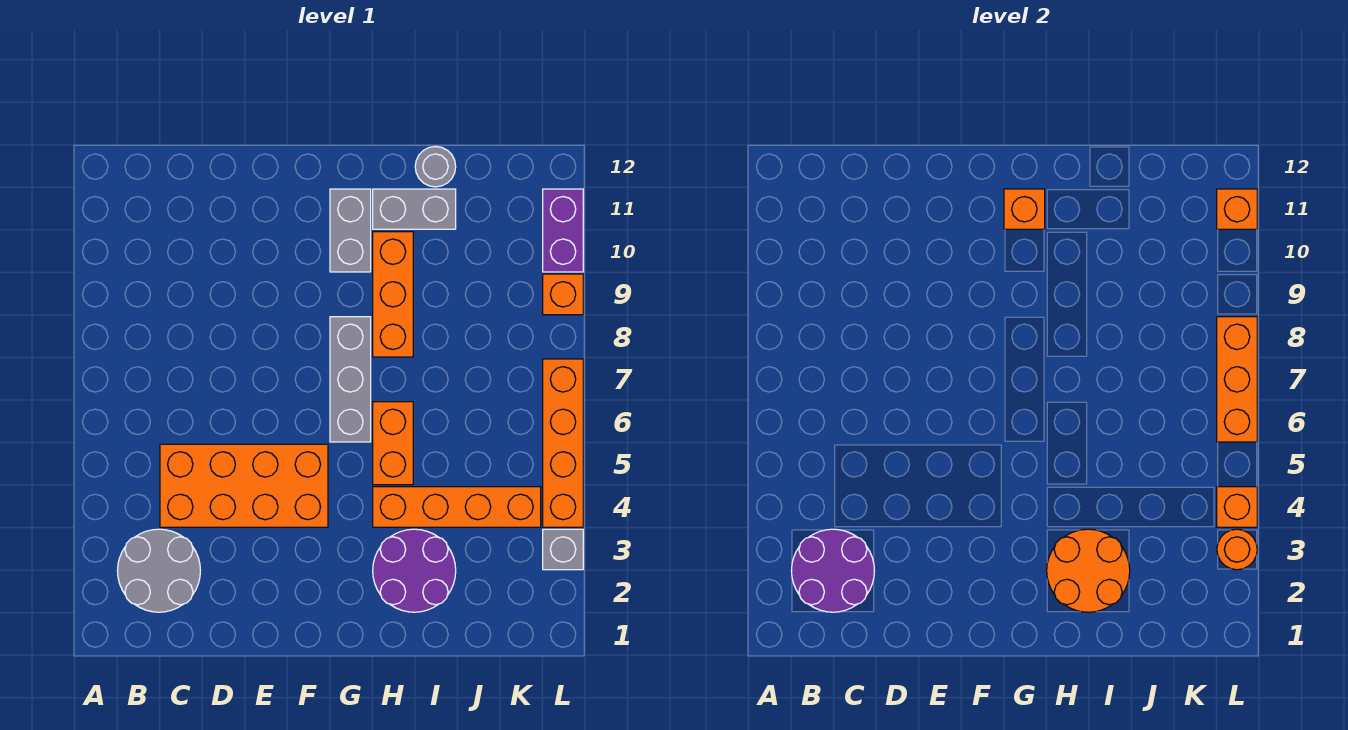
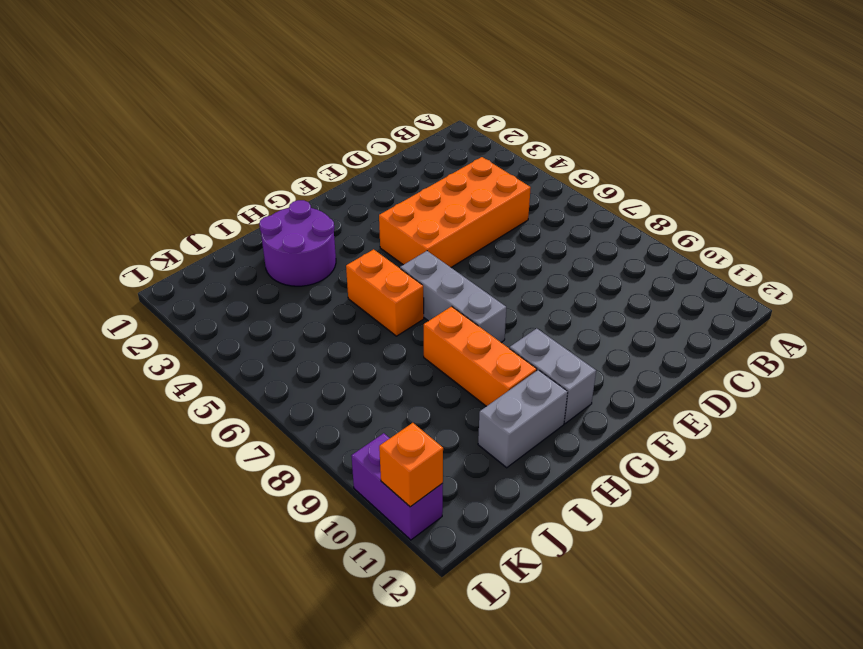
none -> grey round brick B2:C3 level 1
none -> orange brick H4:K4 level 1
none -> grey round brick I12 level 1

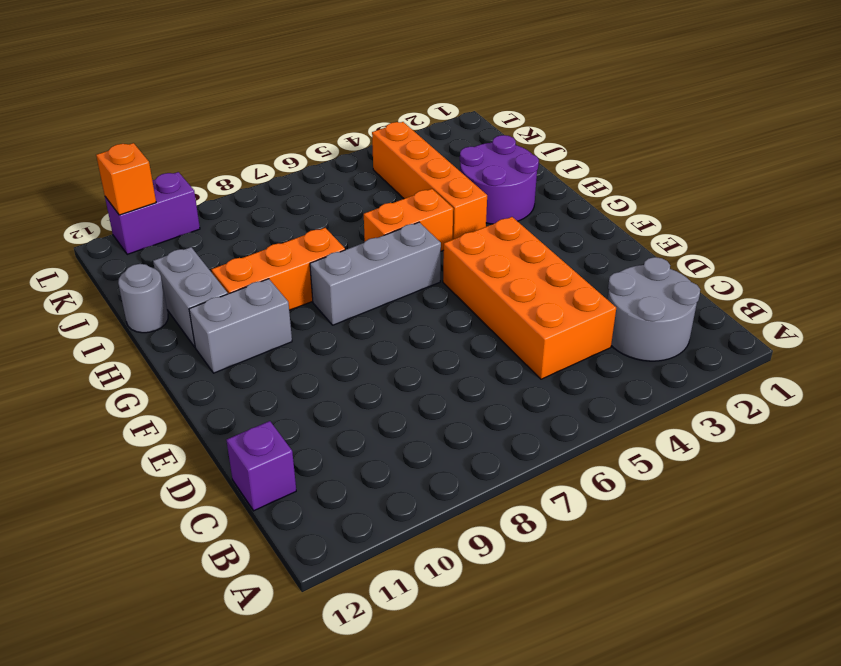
purple brick C12 level 1 -> none
none -> grey brick L3 level 1
none -> orange brick L4:L7 level 1
none -> orange brick L9 level 1

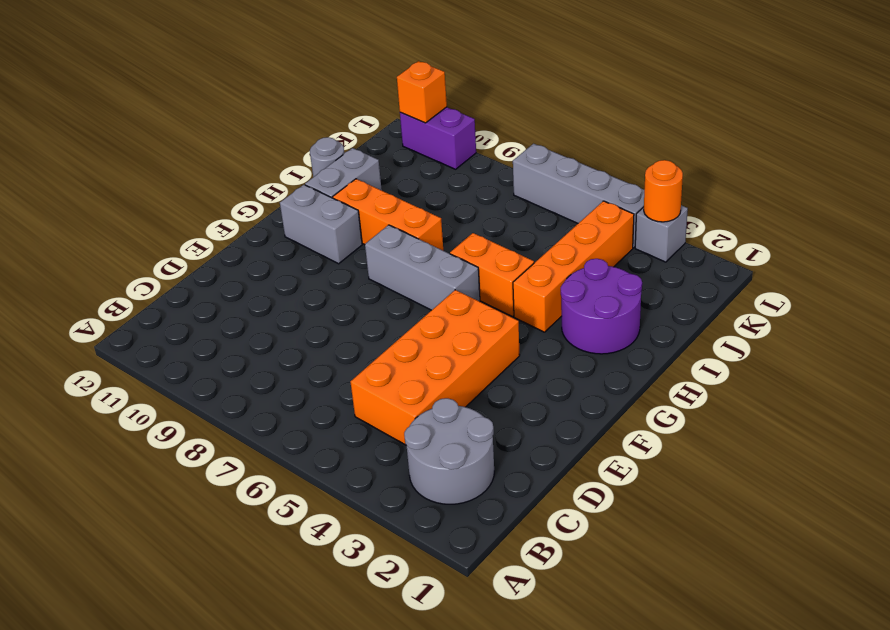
grey brick L4:L7 level 1 -> orange brick L4:L7 level 1
none -> orange brick L9 level 1
none -> purple round brick B2:C3 level 2
none -> orange brick G11 level 2

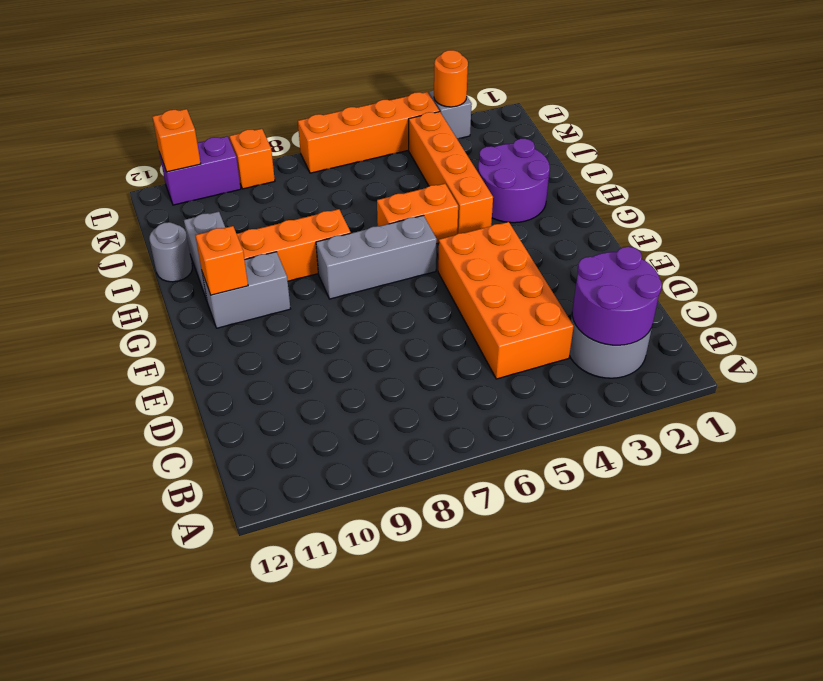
none -> orange round brick H2:I3 level 2
none -> orange brick L4 level 2
none -> orange brick L6:L8 level 2

